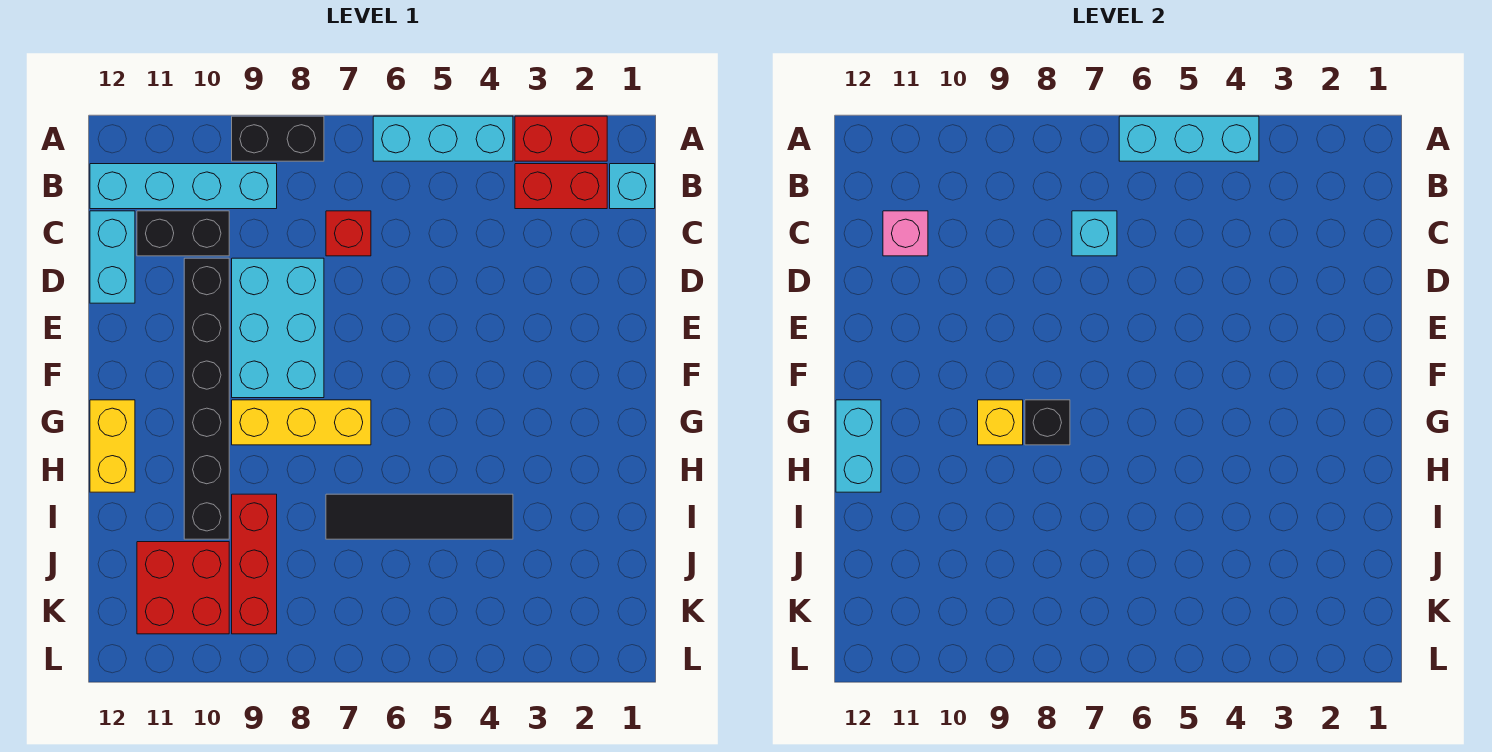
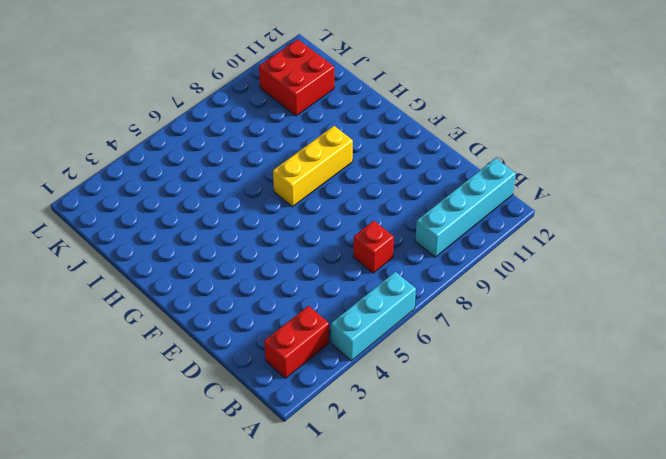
none -> red brick A2:A3 level 1
none -> black brick A8:A9 level 1
none -> cyan brick B1 level 1

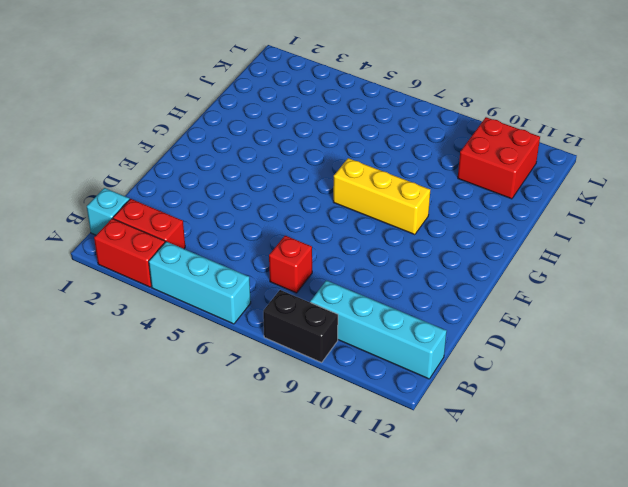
none -> black brick C10:C11 level 1
none -> cyan brick C12:D12 level 1
none -> cyan brick D8:F9 level 1

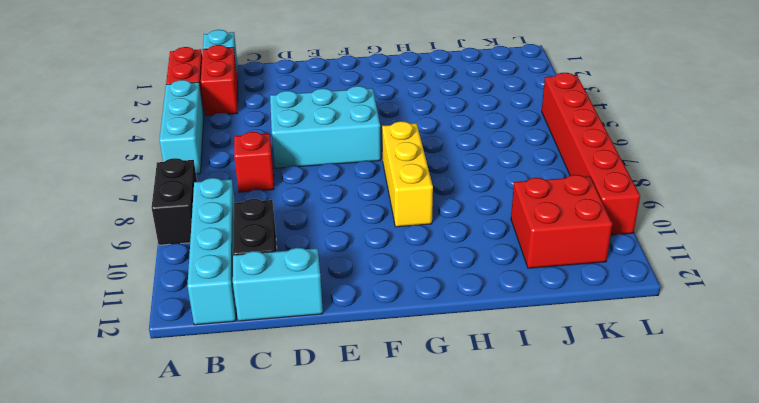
cyan brick D5:F6 level 1 -> cyan brick D8:F9 level 1
red brick L5:L10 level 1 -> none
none -> black brick D10:I10 level 1
none -> yellow brick G12:H12 level 1
none -> black tile I4:I7 level 1

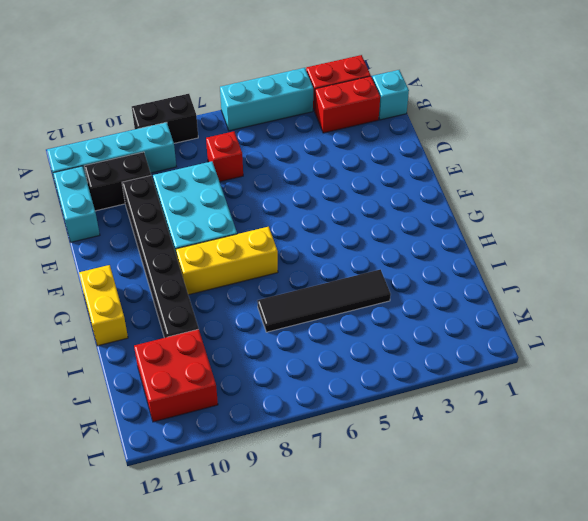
none -> red brick I9:K9 level 1
none -> cyan brick A4:A6 level 2
none -> cyan brick C7 level 2

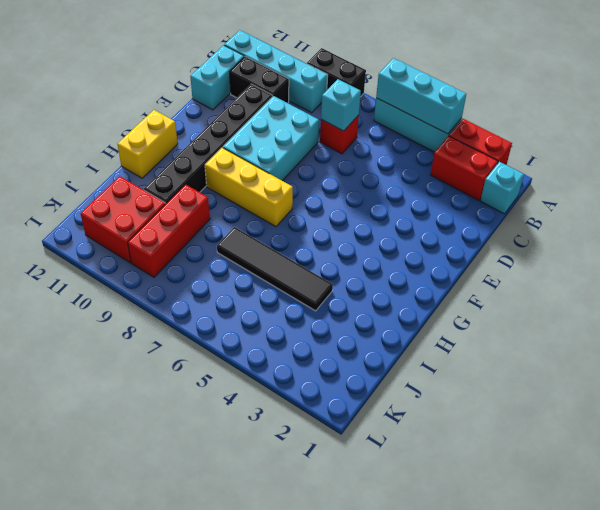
none -> pink brick C11 level 2
none -> black brick G8 level 2
none -> yellow brick G9 level 2

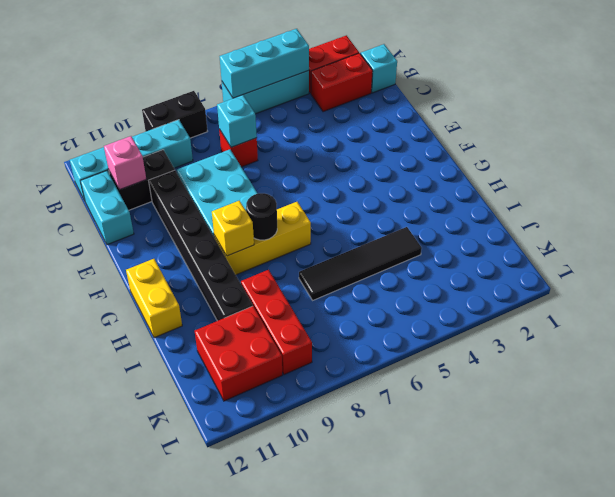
black round brick G8 level 2 -> black brick G8 level 2
none -> cyan brick G12:H12 level 2

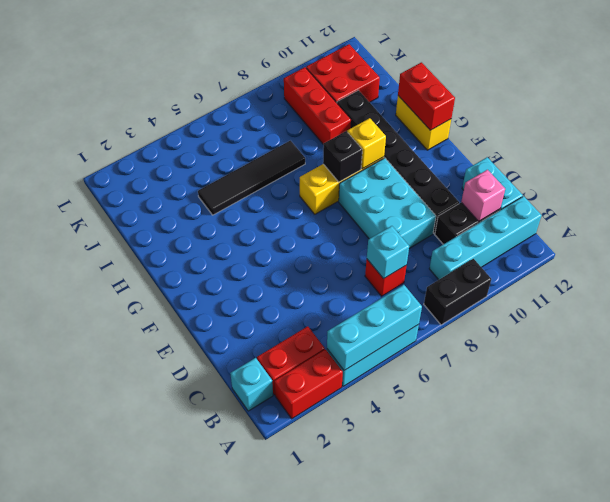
red brick G12:H12 level 2 -> cyan brick G12:H12 level 2

